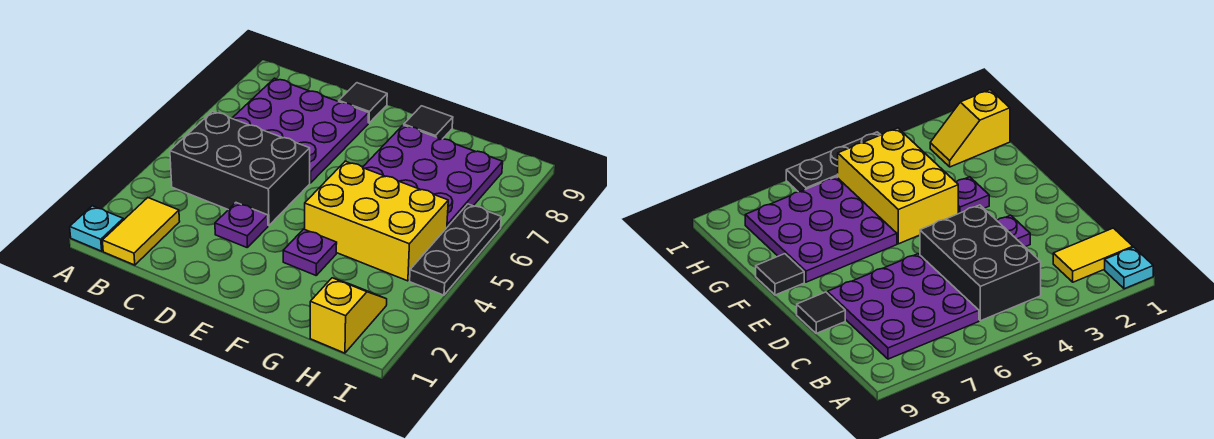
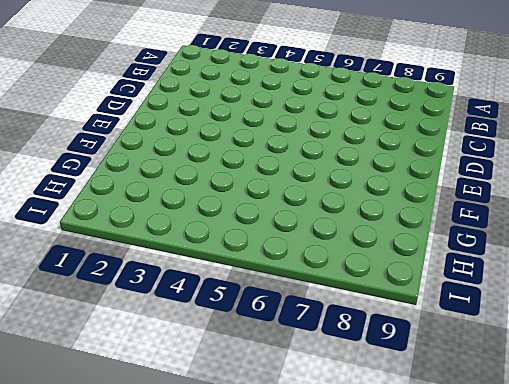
none -> cyan plate A1 level 1
none -> yellow tile B1:B2 level 1
none -> black brick B4:D5 level 1

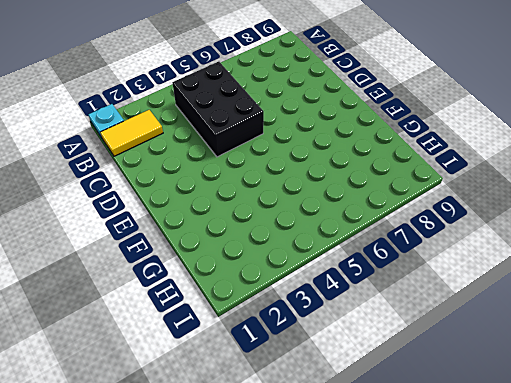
none -> purple plate B6:D8 level 1
none -> purple plate D3 level 1
none -> black tile D9 level 1

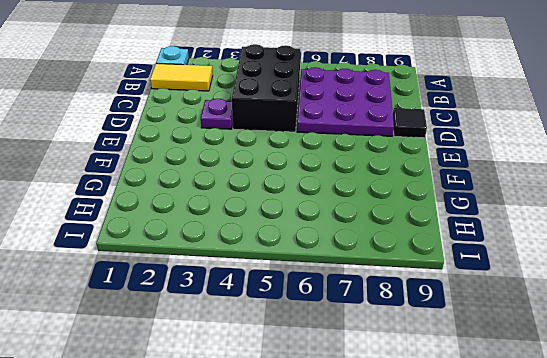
none -> purple plate F3 level 1
none -> yellow brick F4:H5 level 1
none -> purple plate F6:H8 level 1

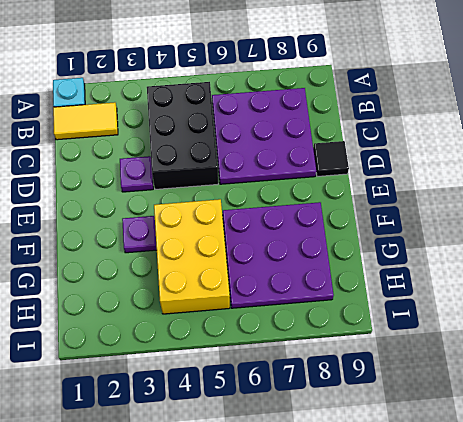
none -> black tile F9 level 1
none -> yellow slope H1:H2 level 1 top 1
none -> black plate I4:I6 level 1

